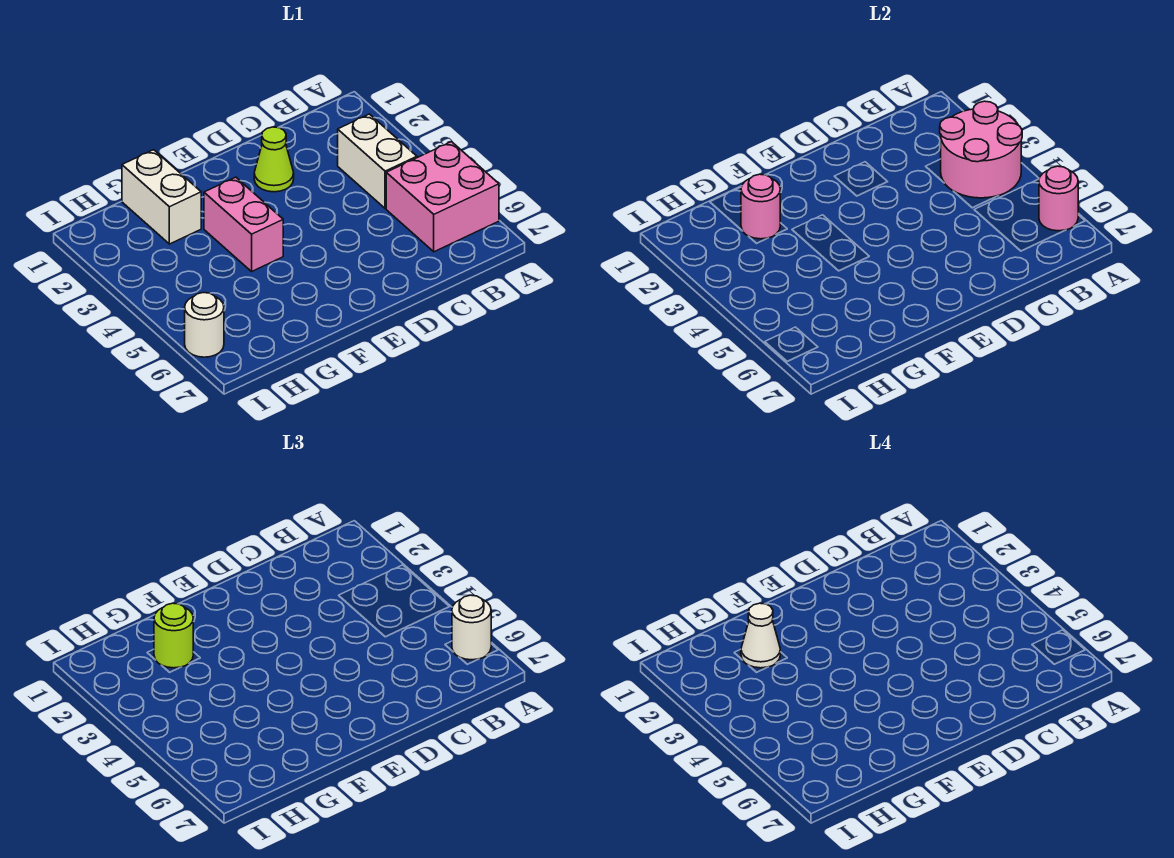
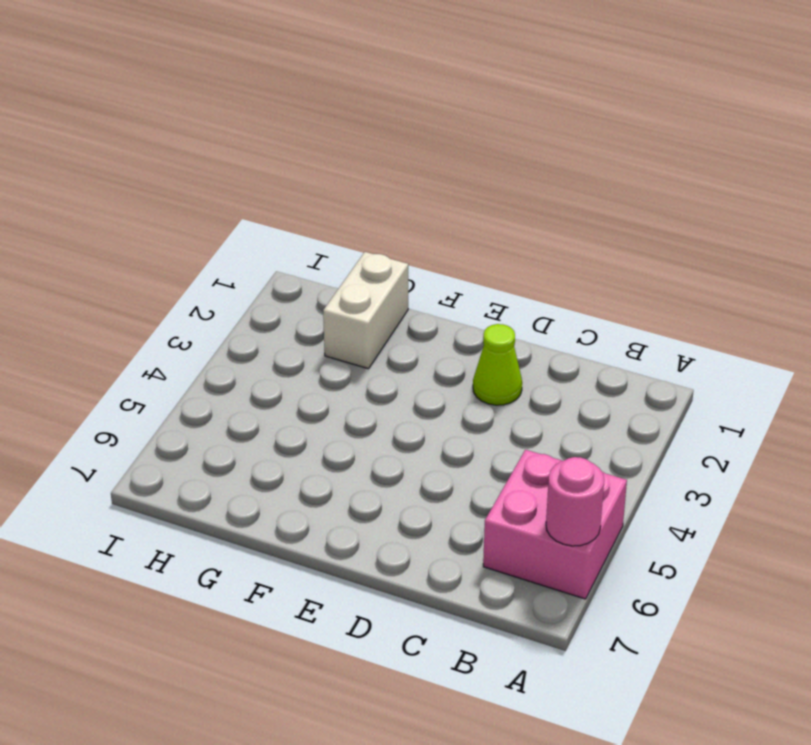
none -> white brick B3:B4 level 1
none -> pink brick F3:F4 level 1
none -> white round brick I6 level 1

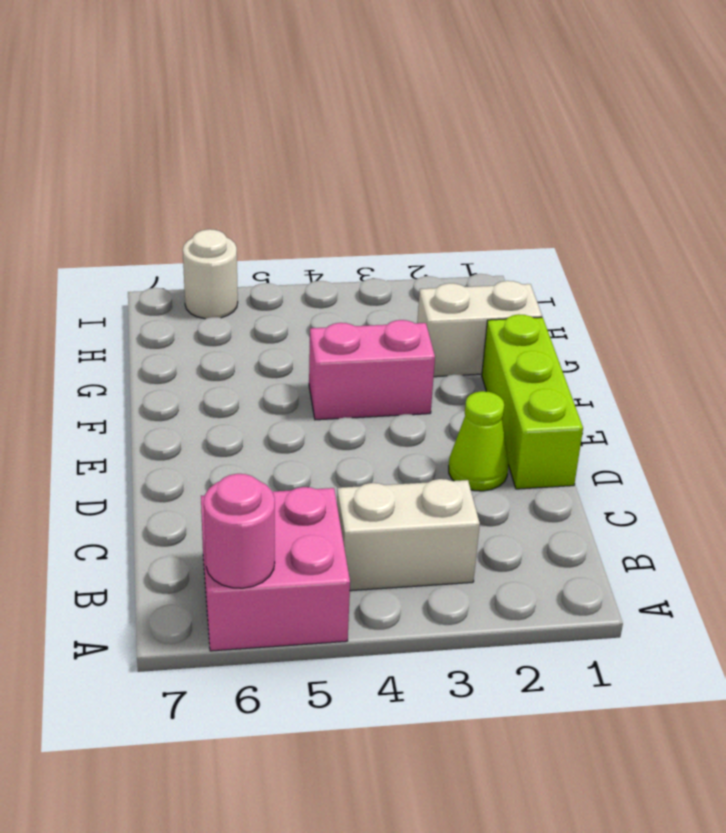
lime brick D1:F1 level 1 -> none
none -> pink round brick A3:B4 level 2
none -> pink round brick G2 level 2
none -> white round brick A6 level 3

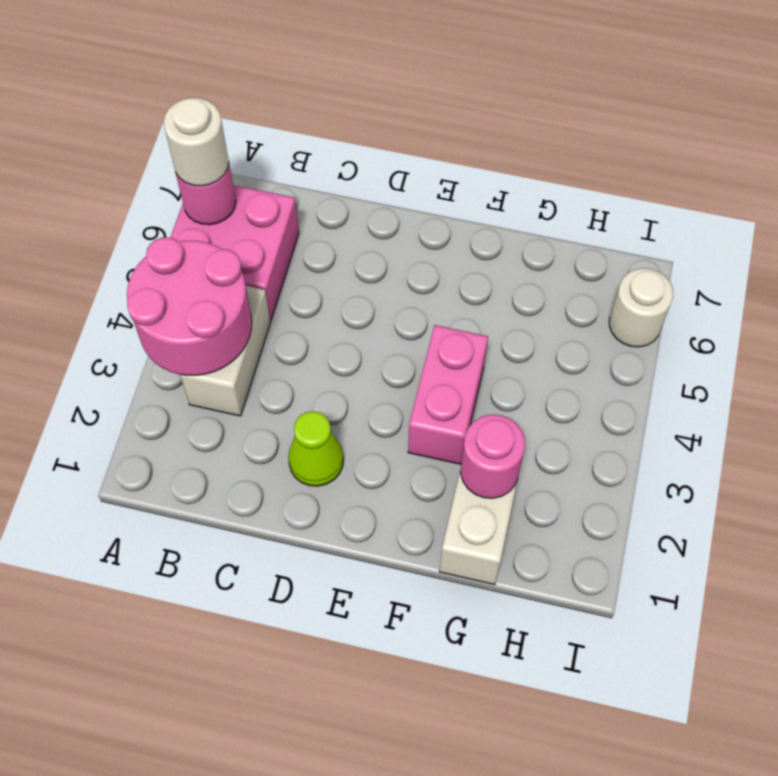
none -> lime round brick G2 level 3
none -> white cone G2 level 4

